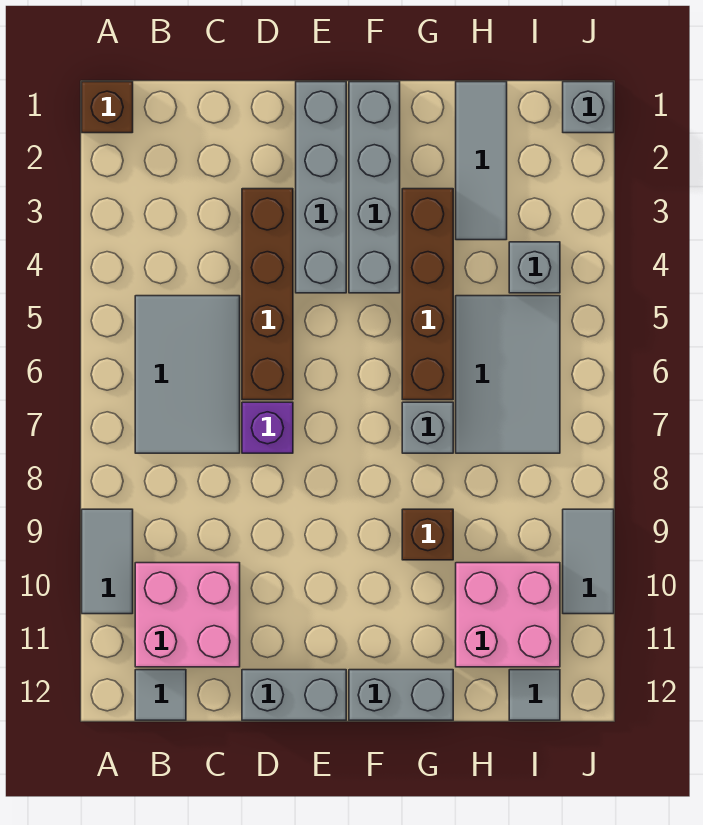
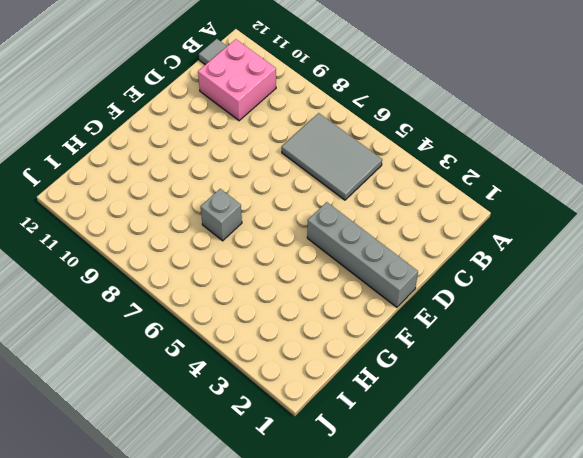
none -> brown brick A1 level 1
none -> grey tile A9:A10 level 1
none -> brown brick D3:D6 level 1

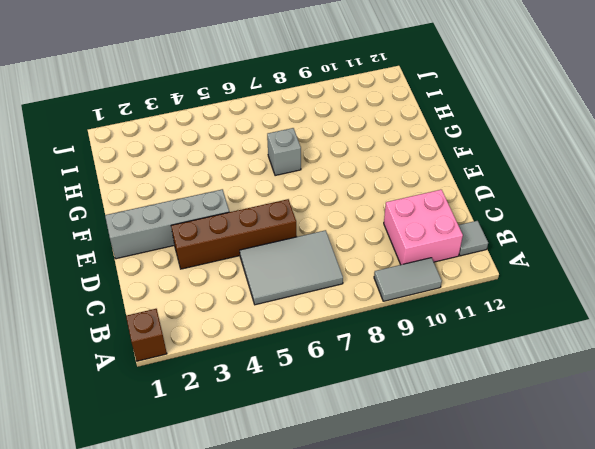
none -> purple brick D7 level 1
none -> grey brick D12:E12 level 1
none -> grey brick F1:F4 level 1

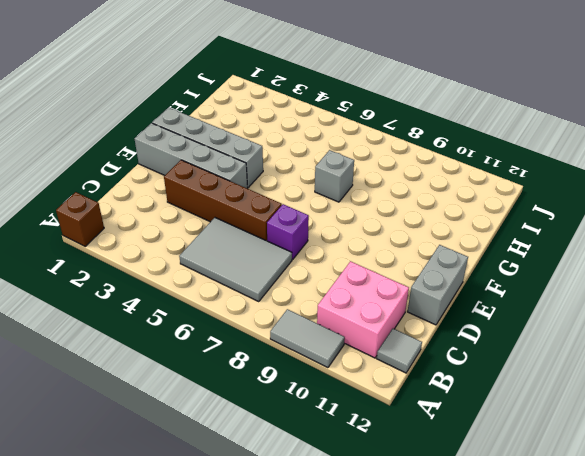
none -> grey brick F12:G12 level 1
none -> brown brick G3:G6 level 1
none -> brown brick G9 level 1

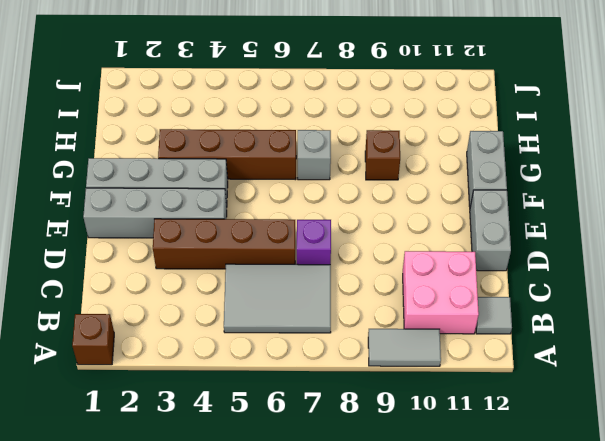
none -> grey tile H1:H3 level 1
none -> grey tile H5:I7 level 1
none -> pink brick H10:I11 level 1

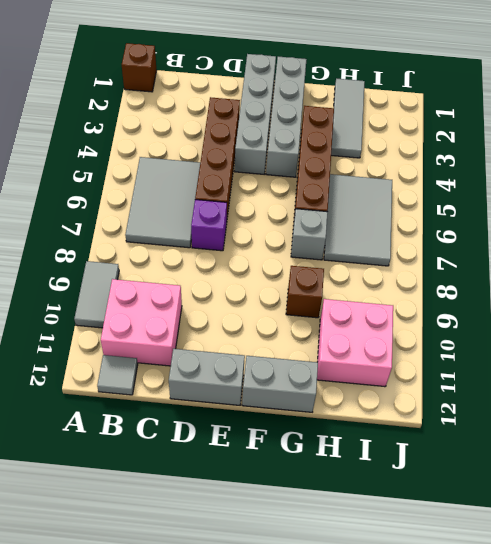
none -> grey brick I4 level 1
none -> grey tile I12 level 1
none -> grey brick J1 level 1

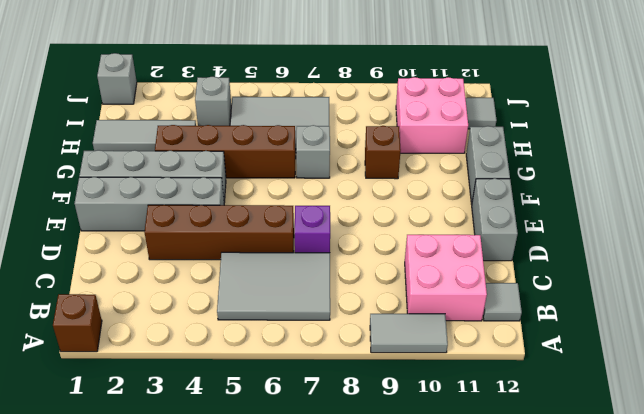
none -> grey tile J9:J10 level 1

